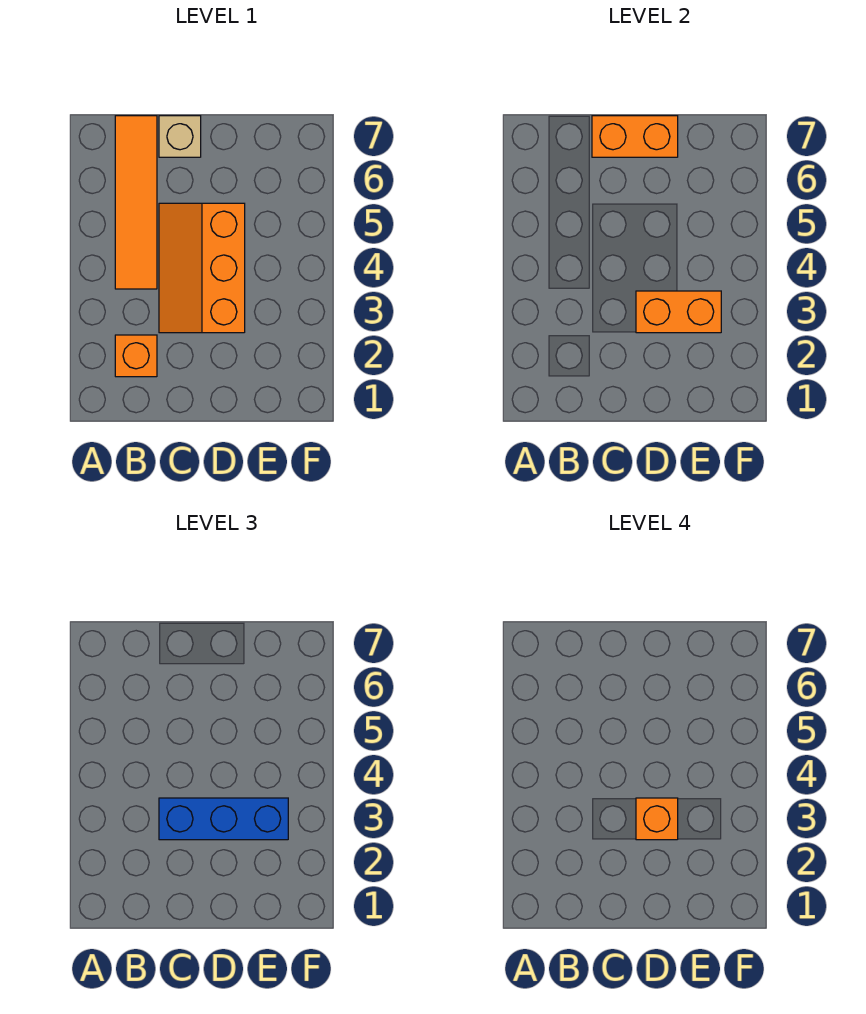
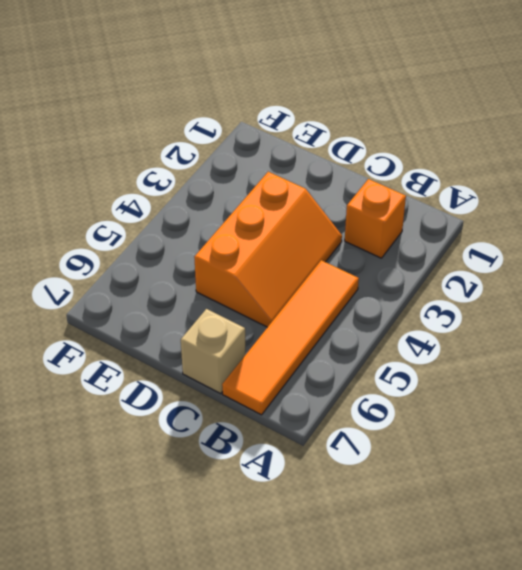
none -> orange brick C7:D7 level 2
none -> orange brick D3:E3 level 2

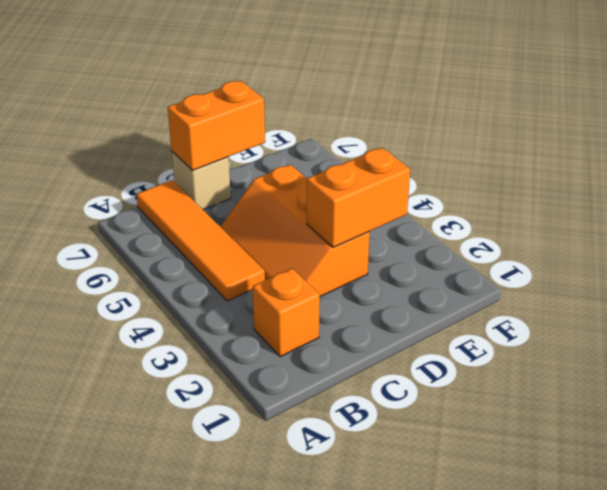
none -> blue brick C3:E3 level 3
none -> orange brick D3 level 4

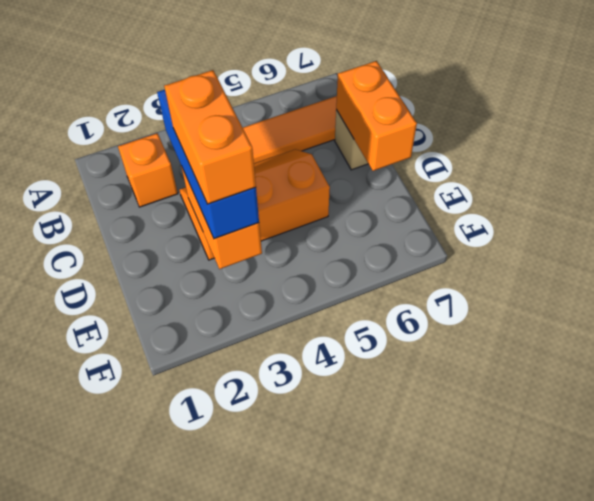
orange brick D3:E3 level 4 -> orange brick D3 level 4

